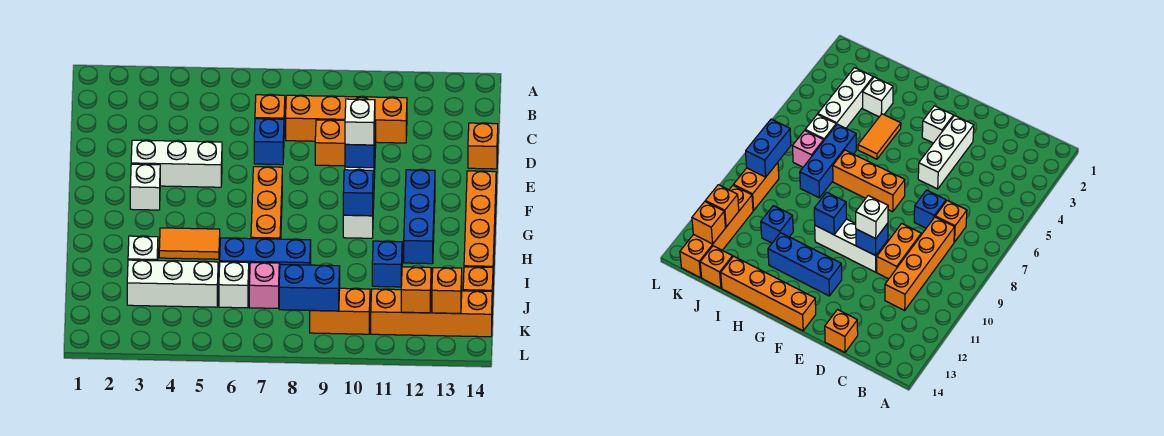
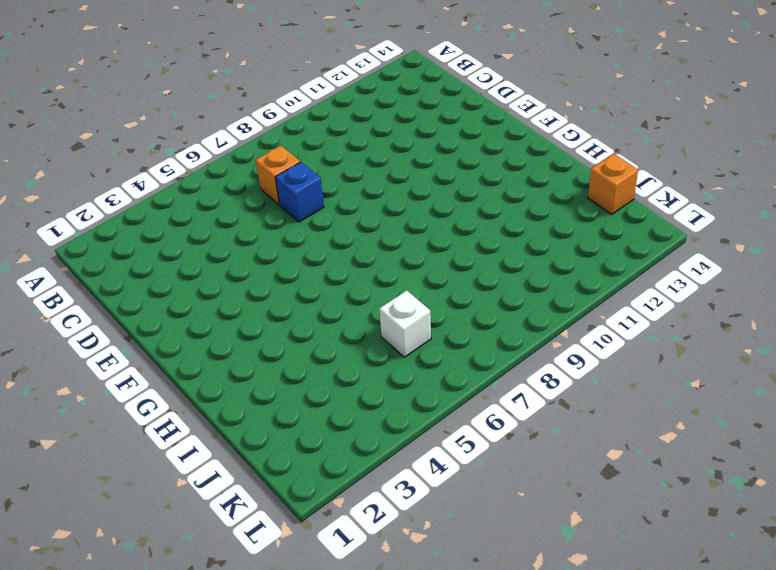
none -> orange brick C8:C11 level 1
none -> orange brick D9:D10 level 1
none -> orange brick D14 level 1

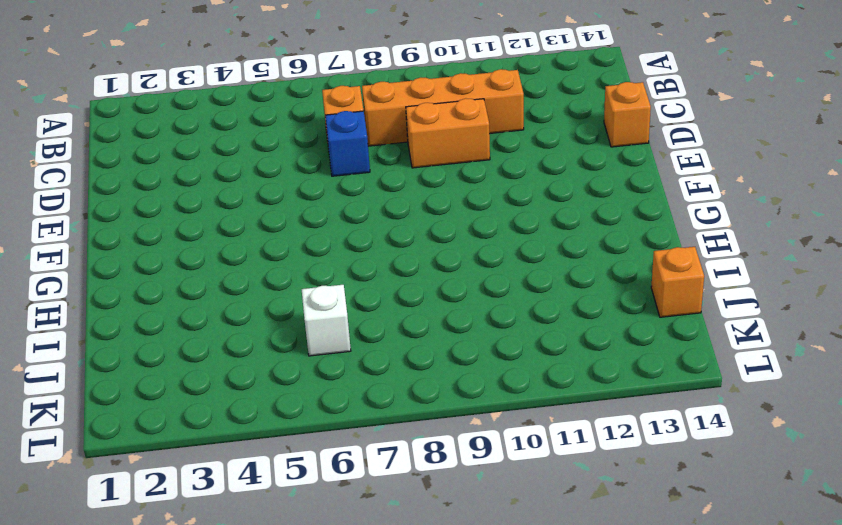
none -> white brick E3:E5 level 1
none -> white brick E10:G10 level 1
none -> white brick F3 level 1

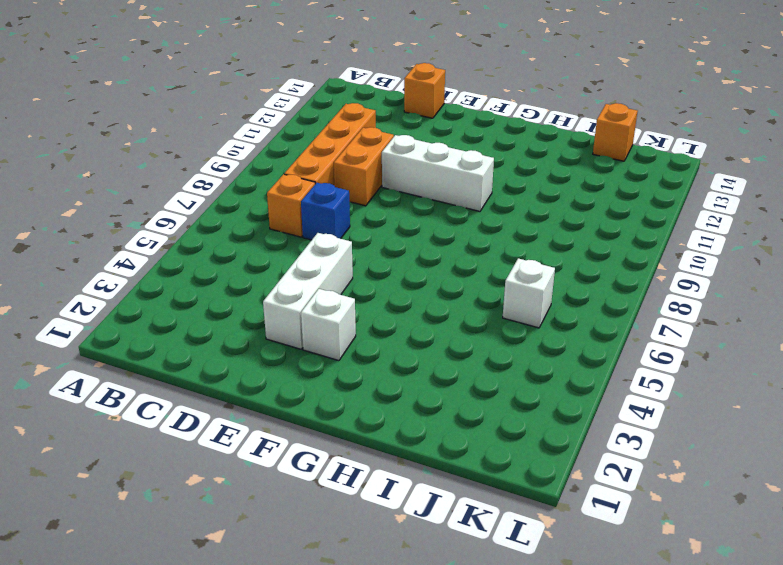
none -> orange brick F7:H7 level 1
none -> blue brick F12:H12 level 1
none -> orange brick F14:I14 level 1

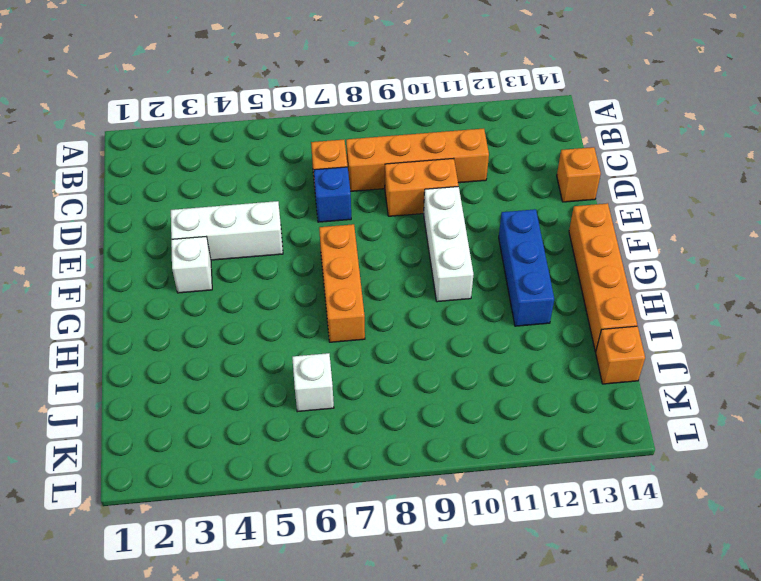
none -> orange tile H4:H5 level 1
none -> white brick I3 level 1
none -> blue brick I6:I8 level 1

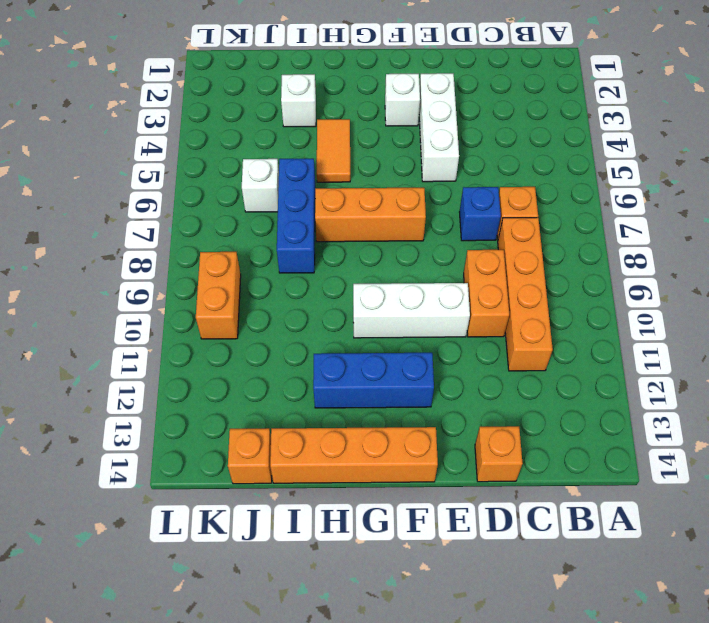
none -> blue brick I11 level 1
none -> white brick J3:J5 level 1
none -> pink brick J7 level 1

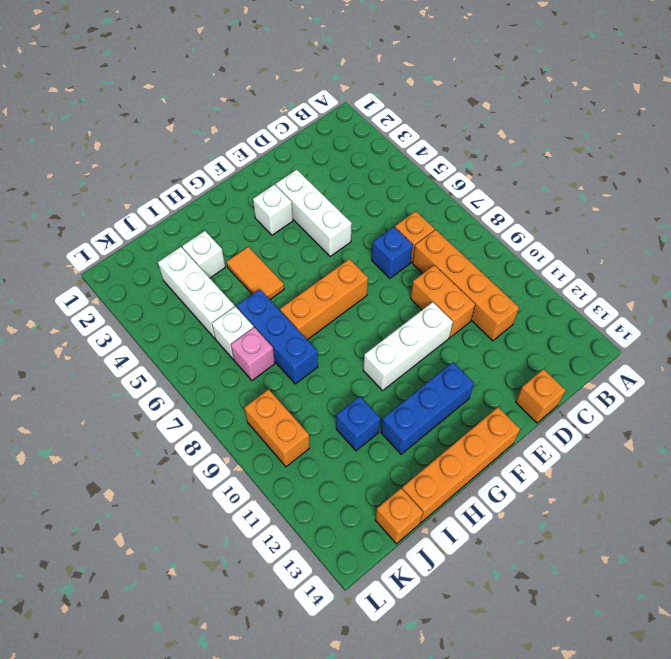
none -> orange brick K11:K14 level 1
none -> blue brick E10 level 2
none -> blue brick G10 level 2

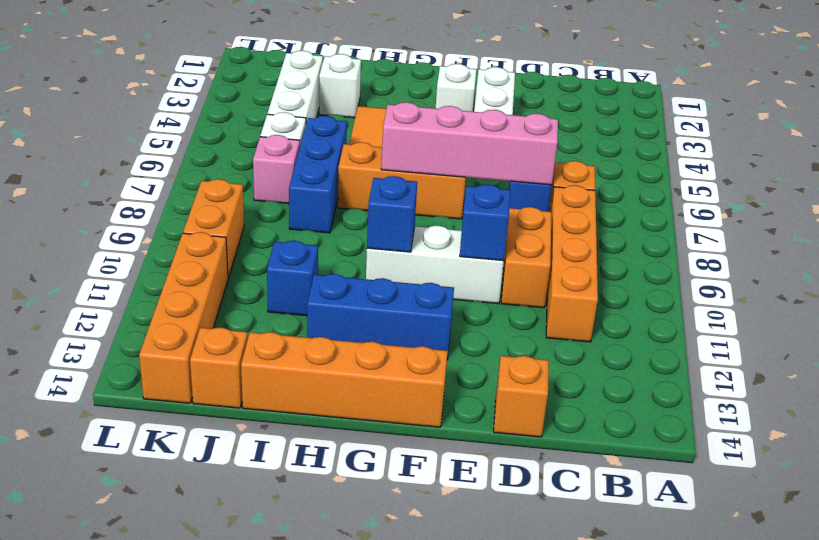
pink brick D7:G7 level 2 -> none
none -> blue brick K8:K9 level 2
none -> orange brick K12 level 2
none -> orange brick K13 level 2

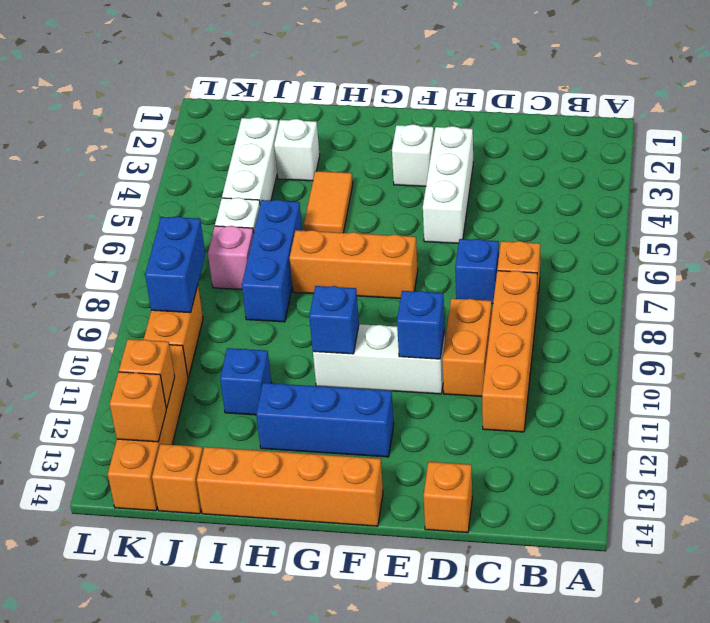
none -> white brick E10 level 3

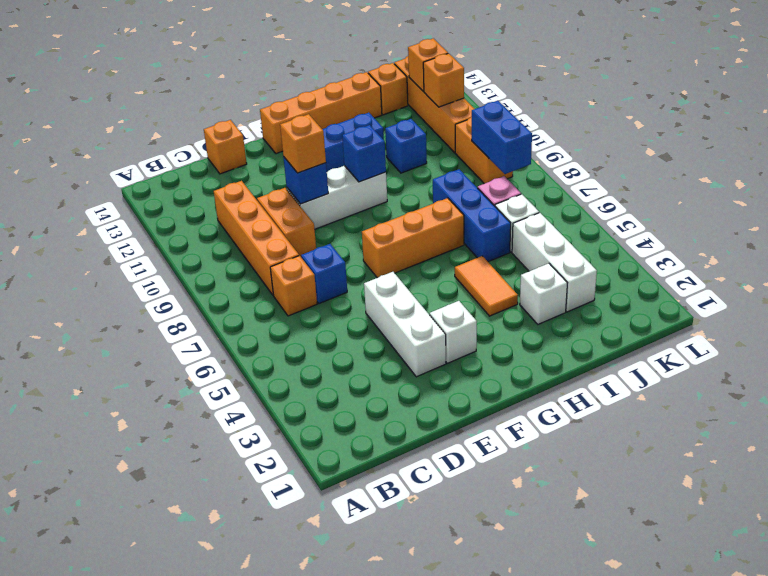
orange brick E10 level 3 -> white brick E10 level 3

